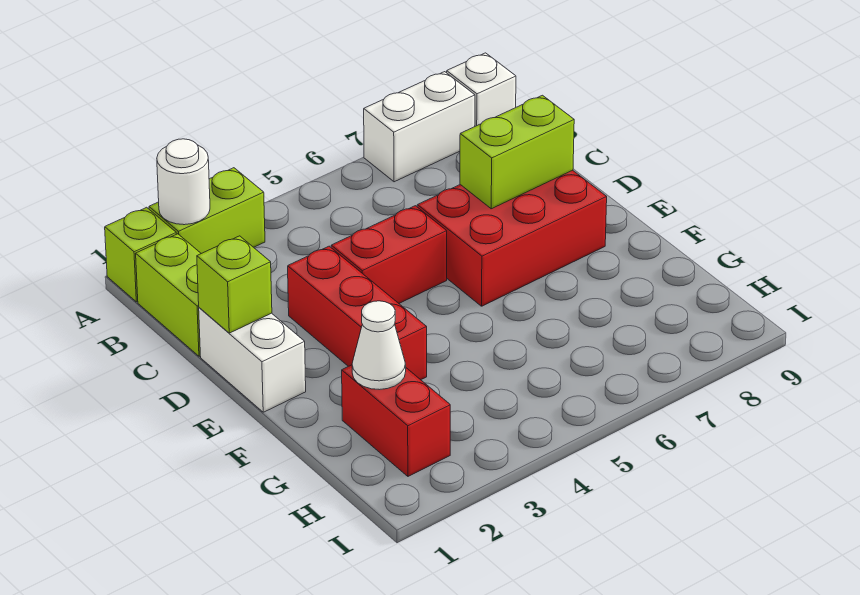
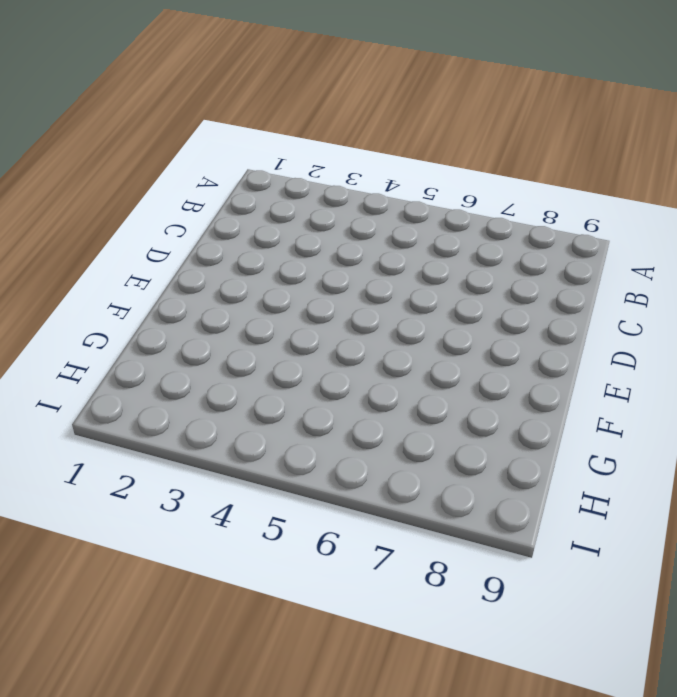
none -> lime brick A1 level 1
none -> lime brick A2:A3 level 1
none -> white brick A7:A8 level 1

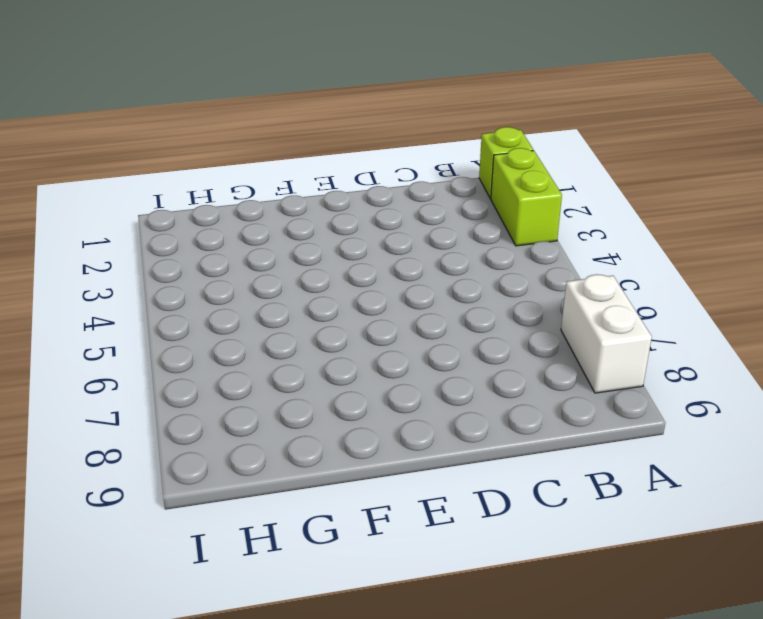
none -> white brick A9 level 1
none -> lime brick B1:C1 level 1
none -> white brick D1:E1 level 1

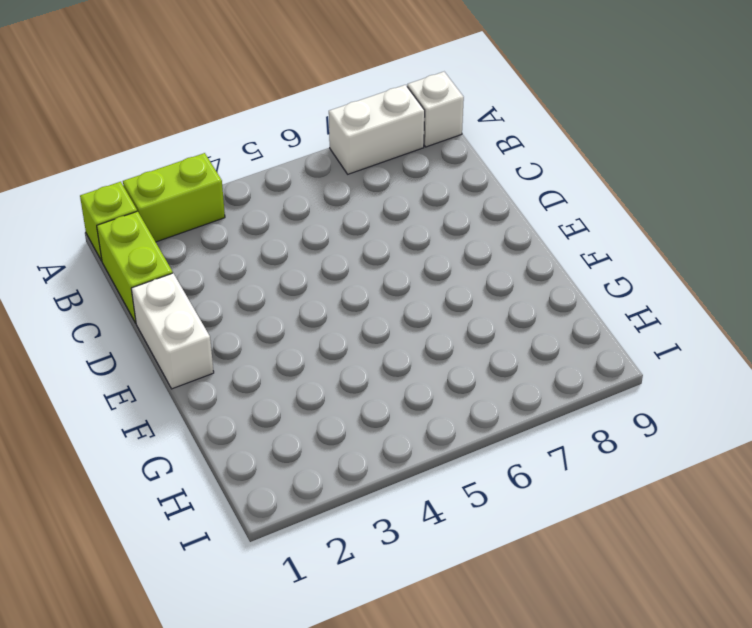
none -> red brick D3:F3 level 1
none -> red brick D4:D5 level 1
none -> red brick D6:E8 level 1

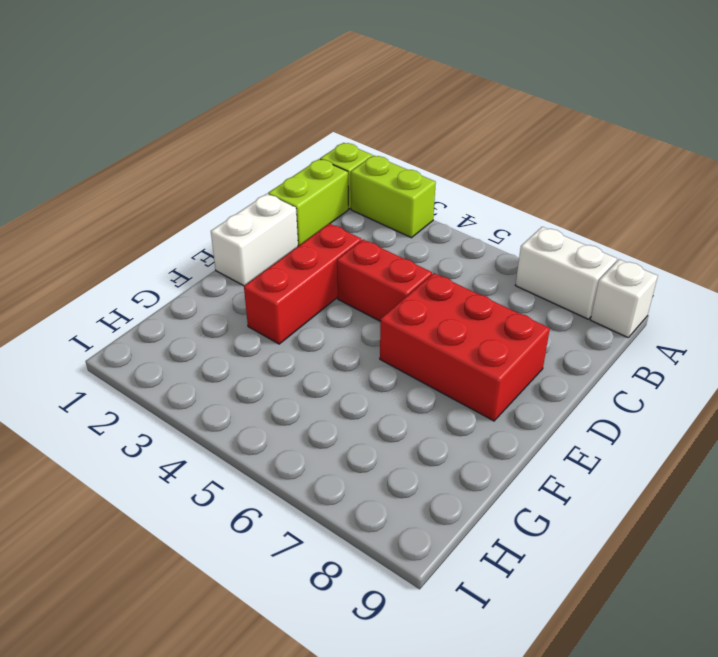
none -> red brick G2:H2 level 1
none -> white round brick A2 level 2
none -> lime brick D1 level 2

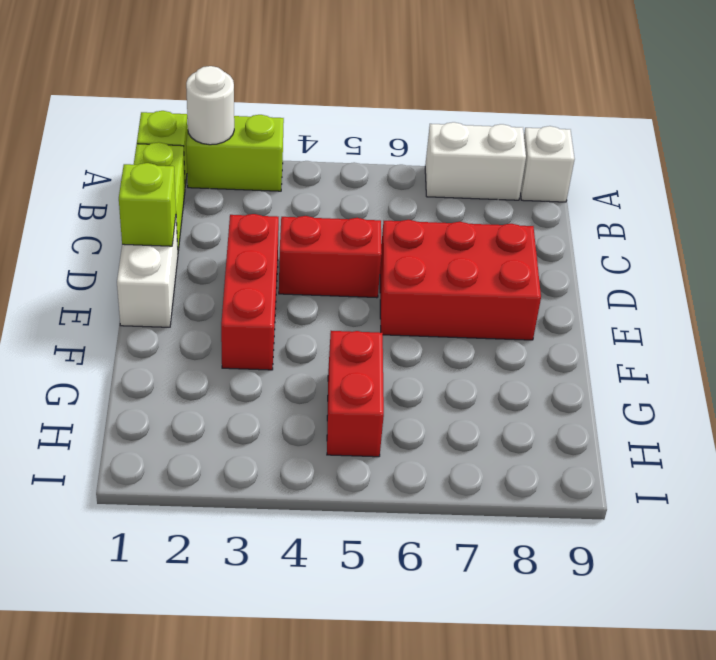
red brick G5:H5 level 1 -> red brick G2:H2 level 1
none -> lime brick D7:D8 level 2
none -> white cone G2 level 2

